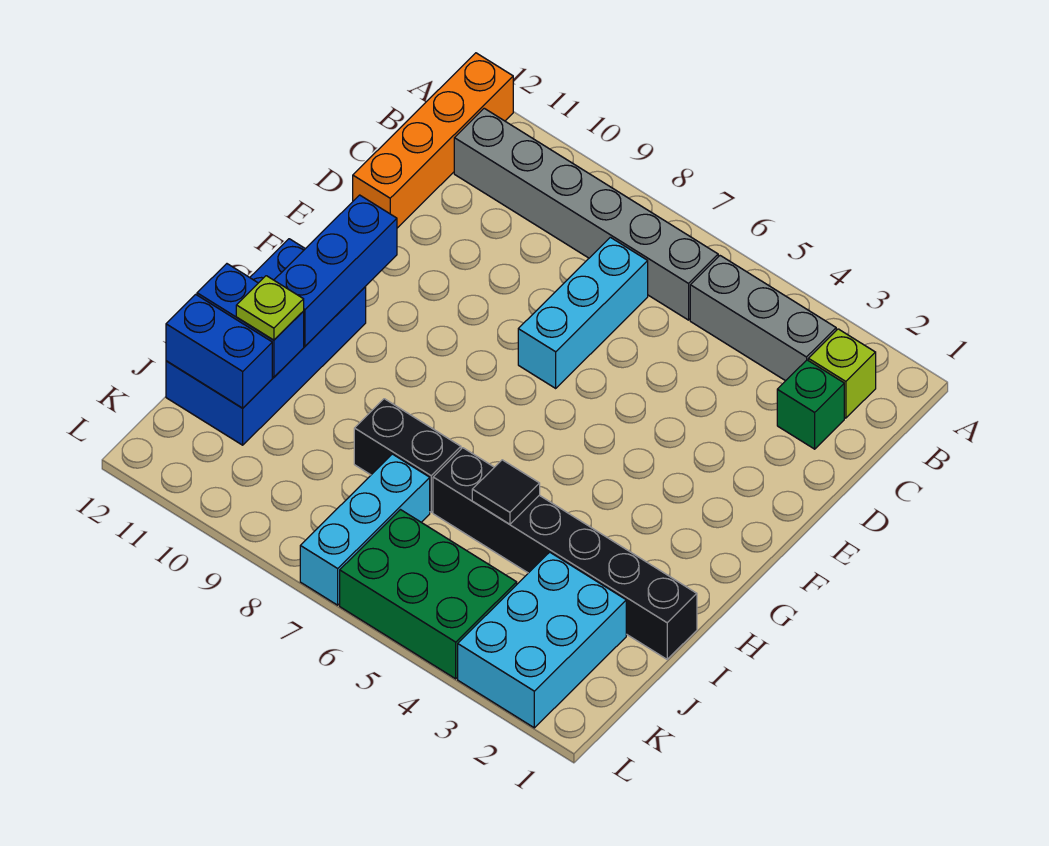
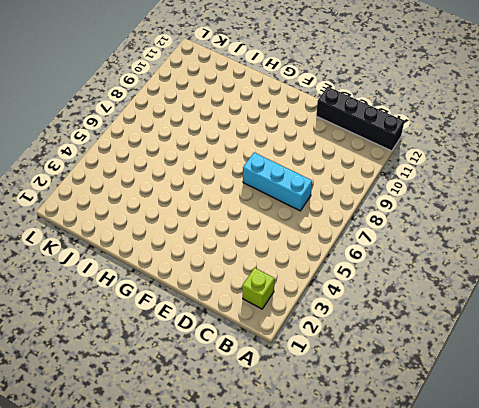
black brick A12:D12 level 1 -> orange brick A12:D12 level 1
none -> grey brick B3:B5 level 1
none -> grey brick B6:B11 level 1
none -> green brick C2 level 1

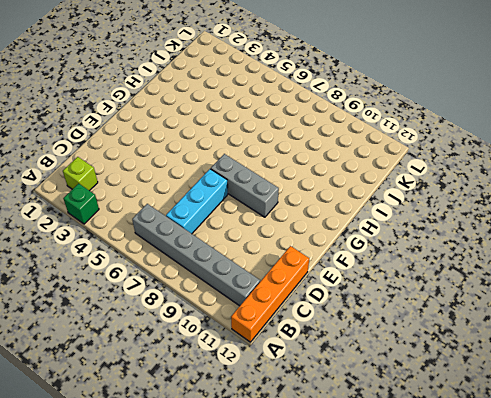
green brick A3 level 1 -> green brick C2 level 1
grey brick F7:F9 level 1 -> grey brick B3:B5 level 1
none -> blue brick G11:J12 level 1
none -> black brick I1:I6 level 1
none -> black brick I7:I8 level 1

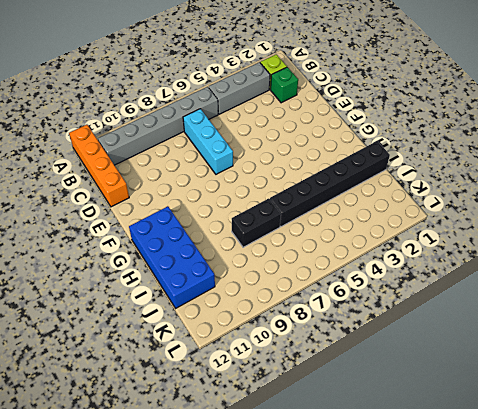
none -> cyan brick J2:L3 level 1
none -> cyan brick J7:L7 level 1
none -> green brick K4:L6 level 1

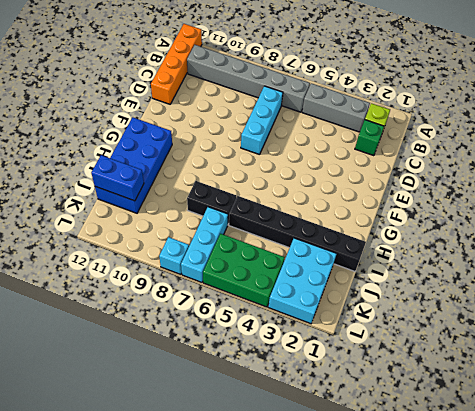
cyan brick L8 level 1 -> none
none -> blue brick F11:H11 level 2
none -> black tile I5 level 2
none -> blue brick I11:I12 level 2

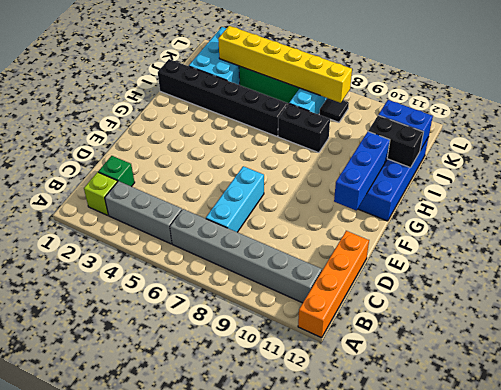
black brick I11:I12 level 2 -> blue brick I11:I12 level 2
yellow brick K3:K8 level 2 -> none
black tile K8 level 1 -> black tile I5 level 2
none -> lime plate I11 level 3

